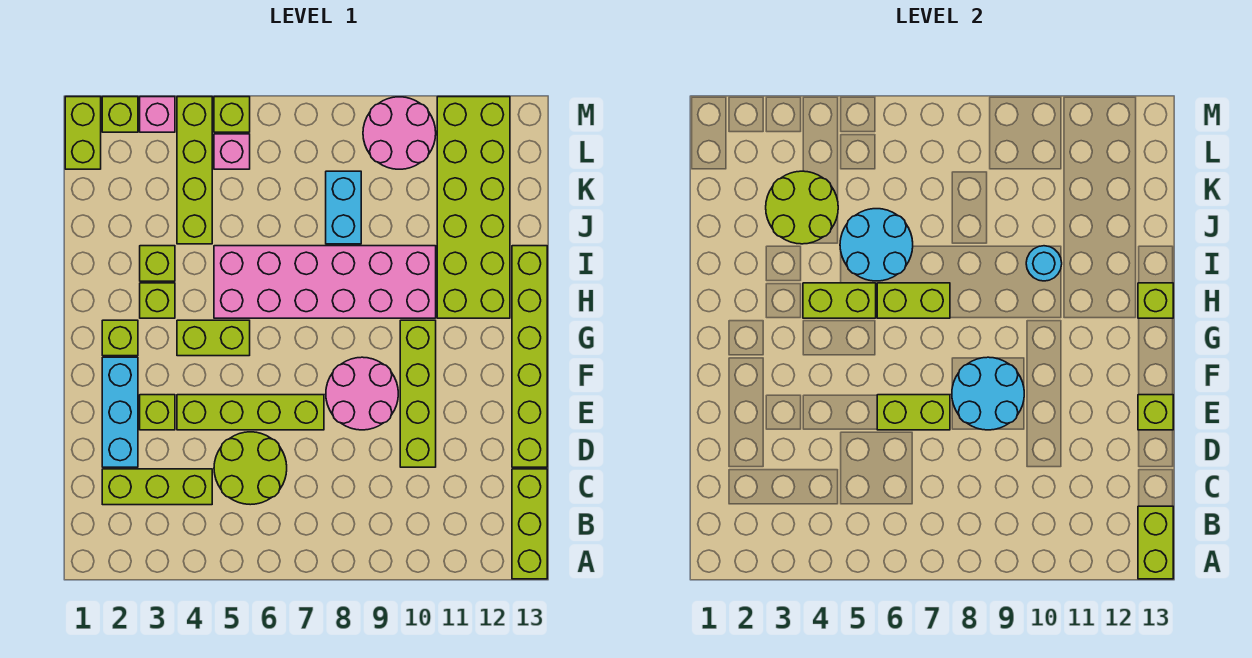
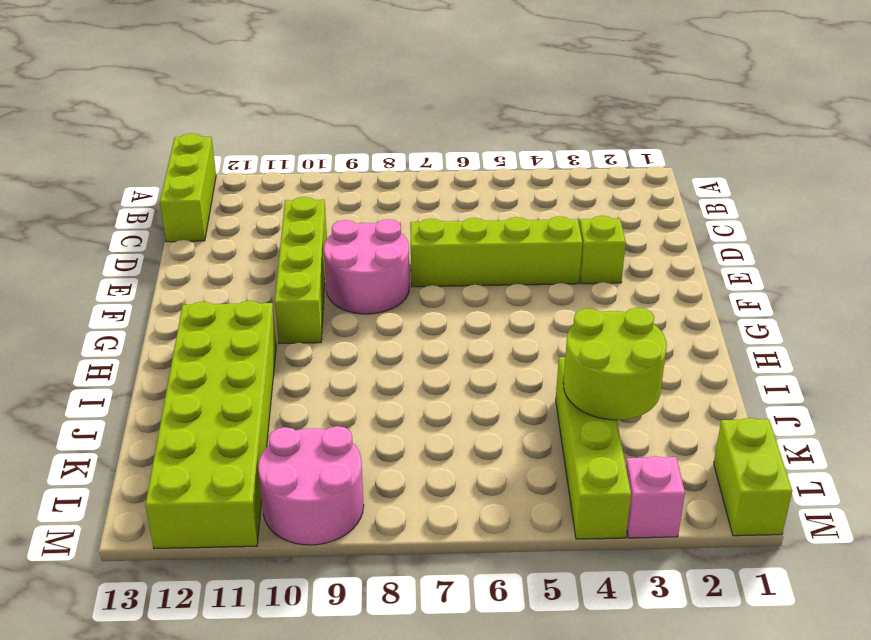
none -> lime brick C2:C4 level 1
none -> lime round brick C5:D6 level 1
none -> cyan brick D2:F2 level 1
none -> lime brick D13:I13 level 1

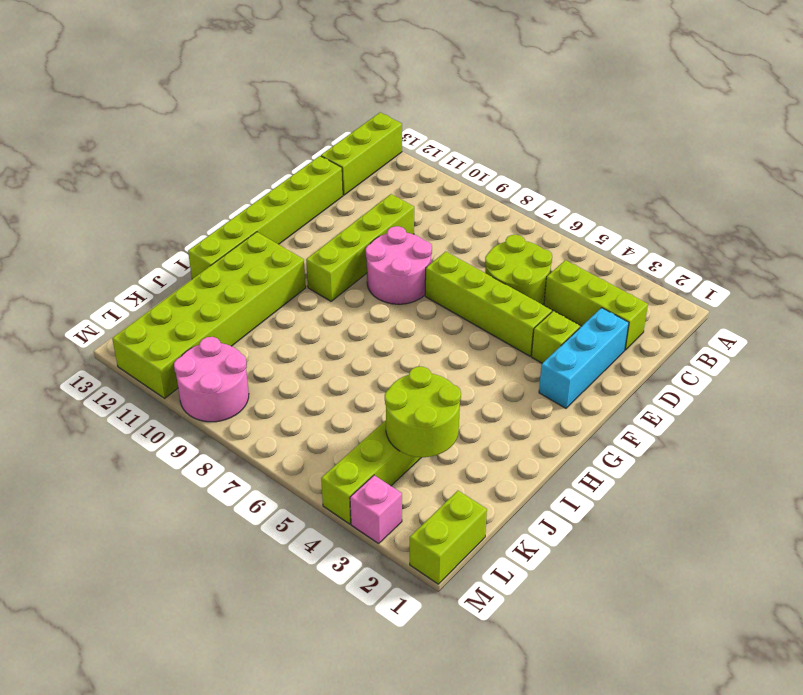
none -> lime brick G2 level 1
none -> lime brick G4:G5 level 1
none -> lime brick H3 level 1
none -> pink brick H5:I10 level 1

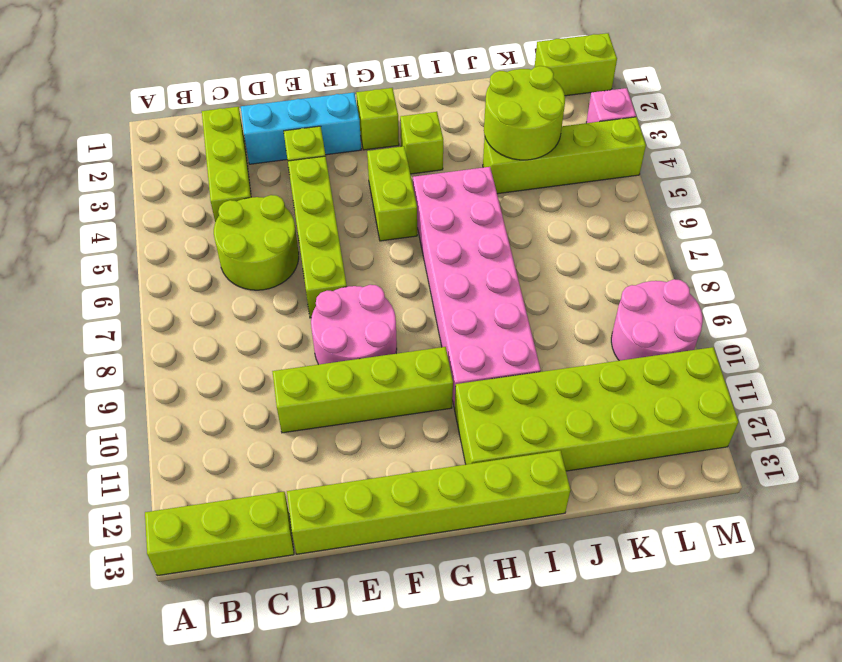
none -> lime brick I3 level 1
none -> cyan brick J8:K8 level 1
none -> pink brick L5 level 1
none -> lime brick M2 level 1

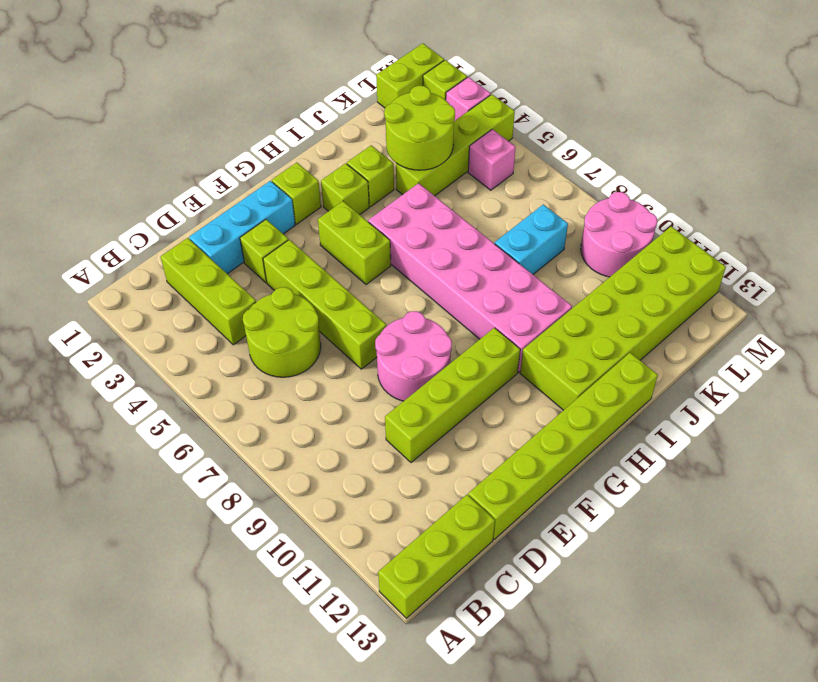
none -> lime brick M5 level 1
none -> lime brick A13:B13 level 2
none -> lime brick E6:E7 level 2
none -> cyan round brick E8:F9 level 2

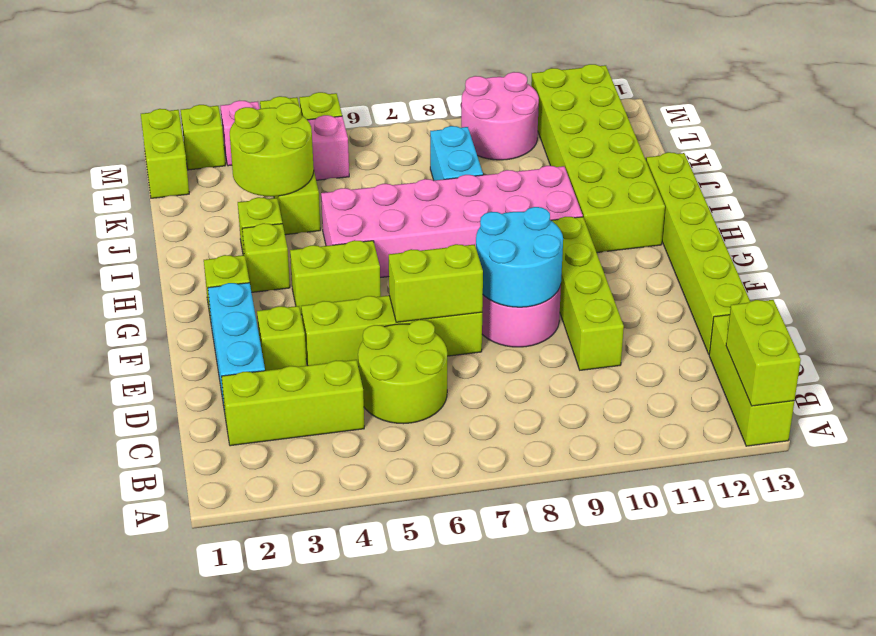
none -> lime brick E13 level 2
none -> lime brick H4:H5 level 2
none -> lime brick H6:H7 level 2
none -> lime brick H13 level 2

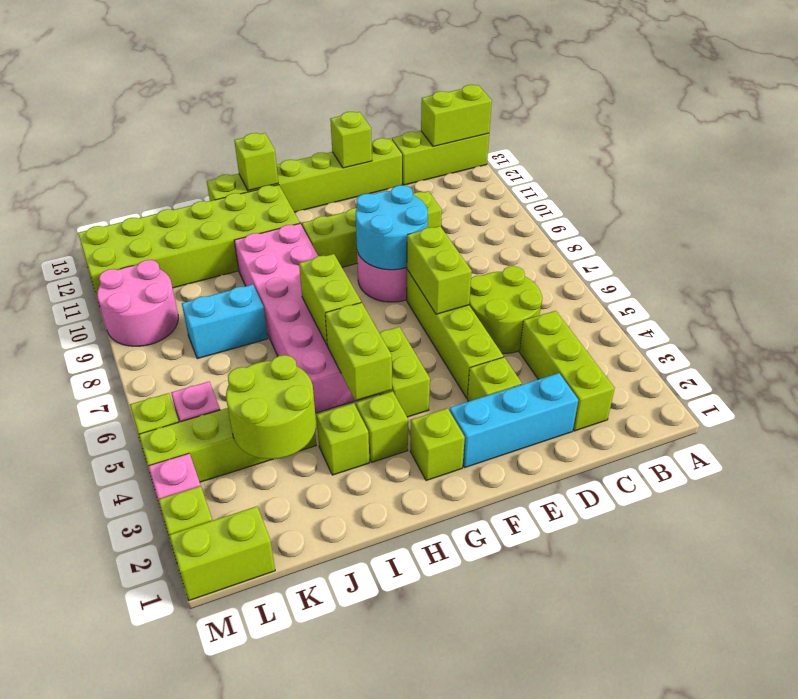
none -> cyan round brick I5:J6 level 2
none -> cyan round brick I10 level 2

